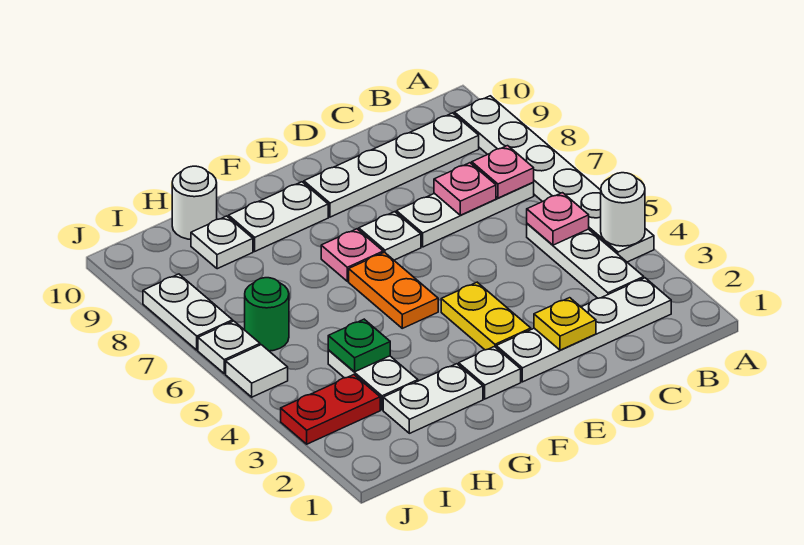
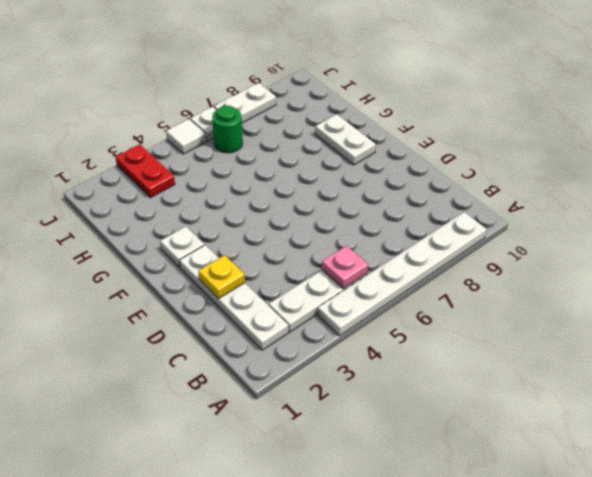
none -> white plate B7:D7 level 1
none -> white plate B9:E9 level 1
none -> yellow plate E3:E4 level 1

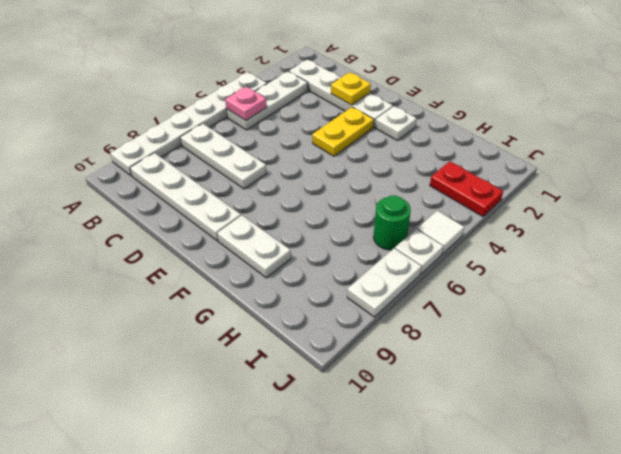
none -> white plate E7 level 1
none -> orange plate F5:F6 level 1
none -> pink plate F7 level 1

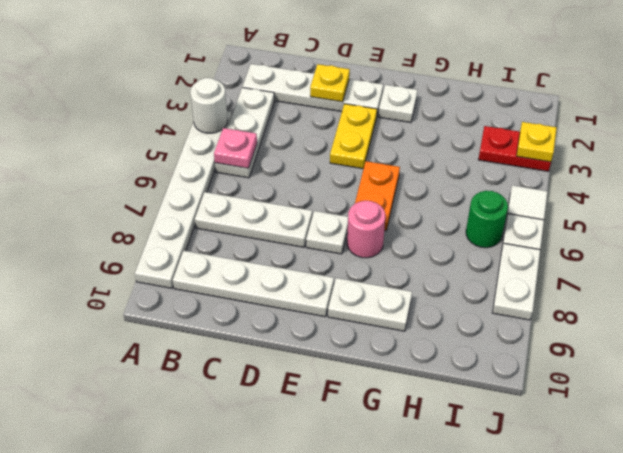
pink round brick F7 level 1 -> pink plate F7 level 1
yellow plate J3 level 2 -> none
none -> white plate G2:H2 level 1
none -> white plate H3:H4 level 1
none -> white plate H9 level 1

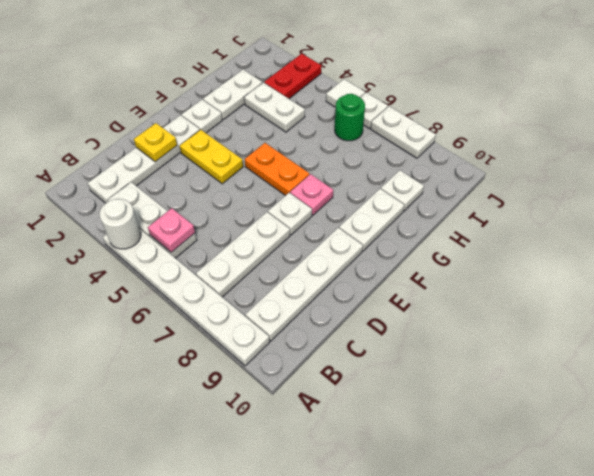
none -> white round brick H10 level 1
none -> pink plate B7 level 2
none -> pink plate C7 level 2

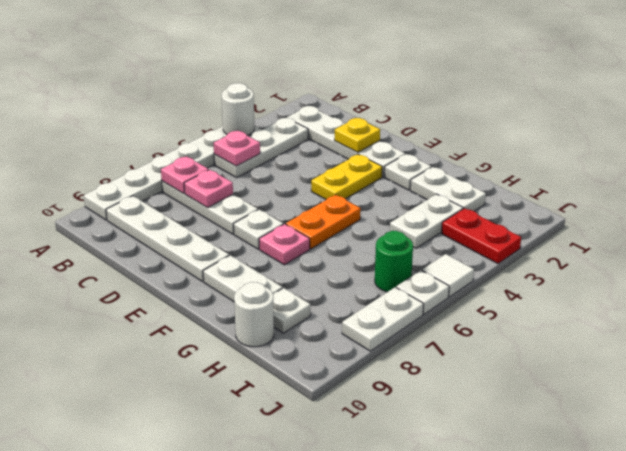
none -> green plate H4 level 2

